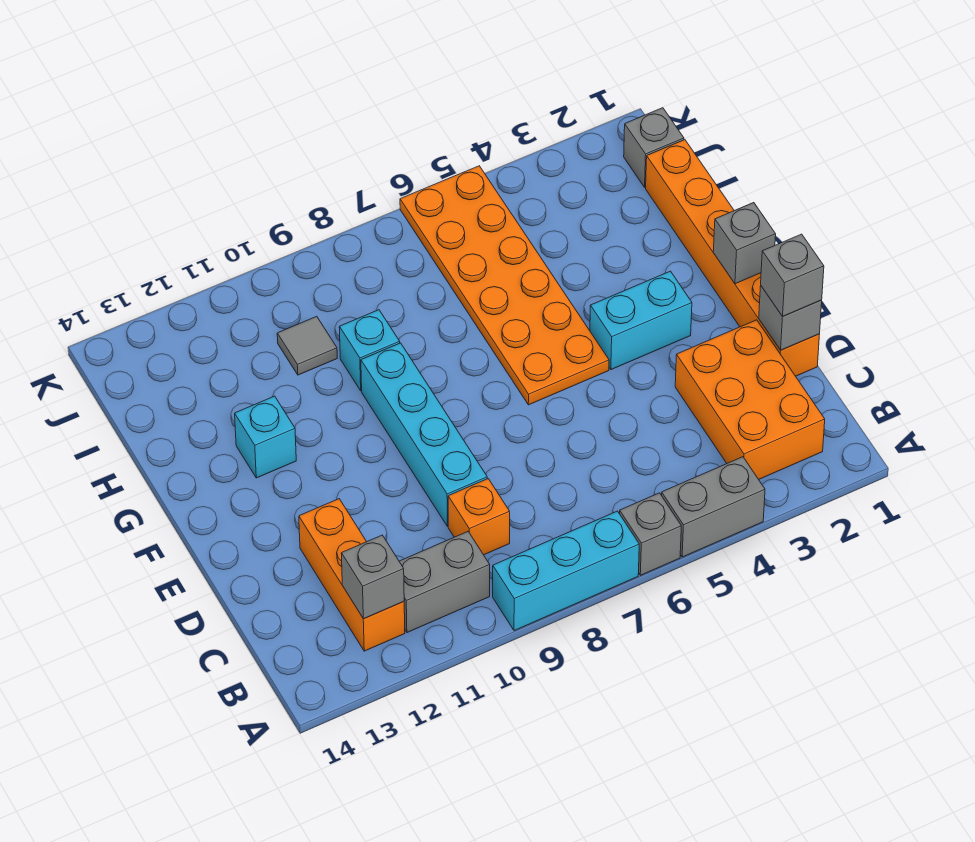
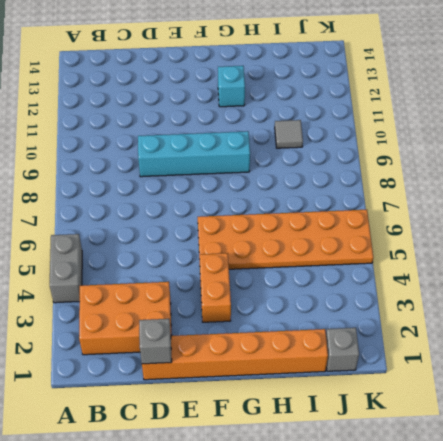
orange brick F3:F4 level 1 -> cyan brick F3:F4 level 1
none -> grey brick A6 level 1
none -> cyan brick A7:A9 level 1
none -> grey brick B10:B11 level 1

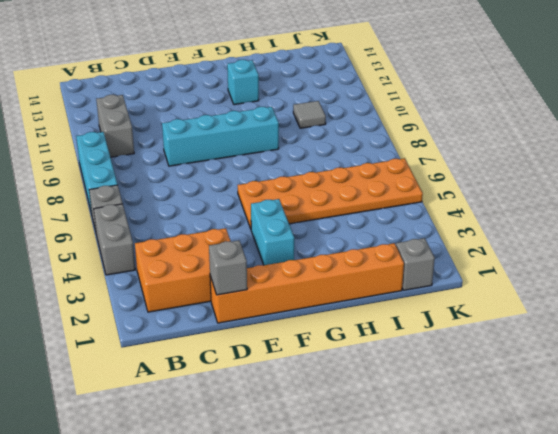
none -> orange brick B12:D12 level 1
none -> orange brick C9 level 1
none -> cyan brick H9 level 1

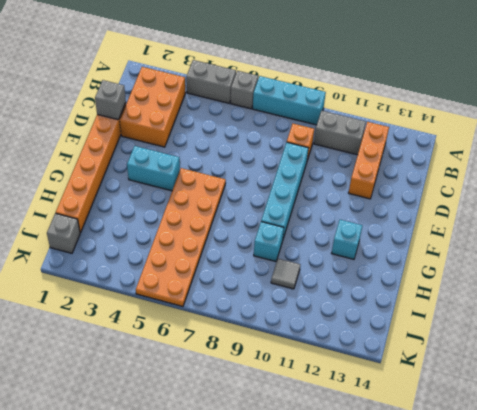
none -> grey brick B12 level 2
none -> grey brick F1 level 2
none -> grey brick D1 level 3

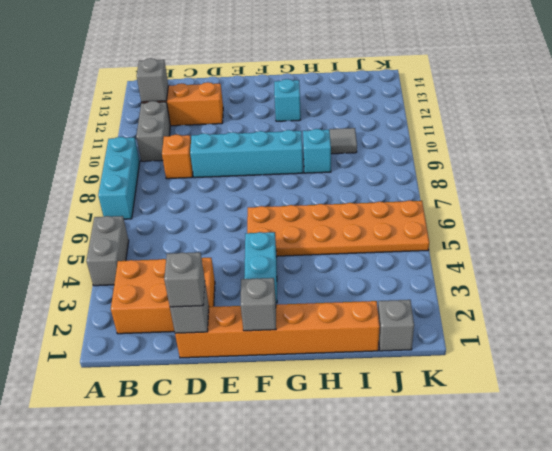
none -> grey brick A6 level 1

